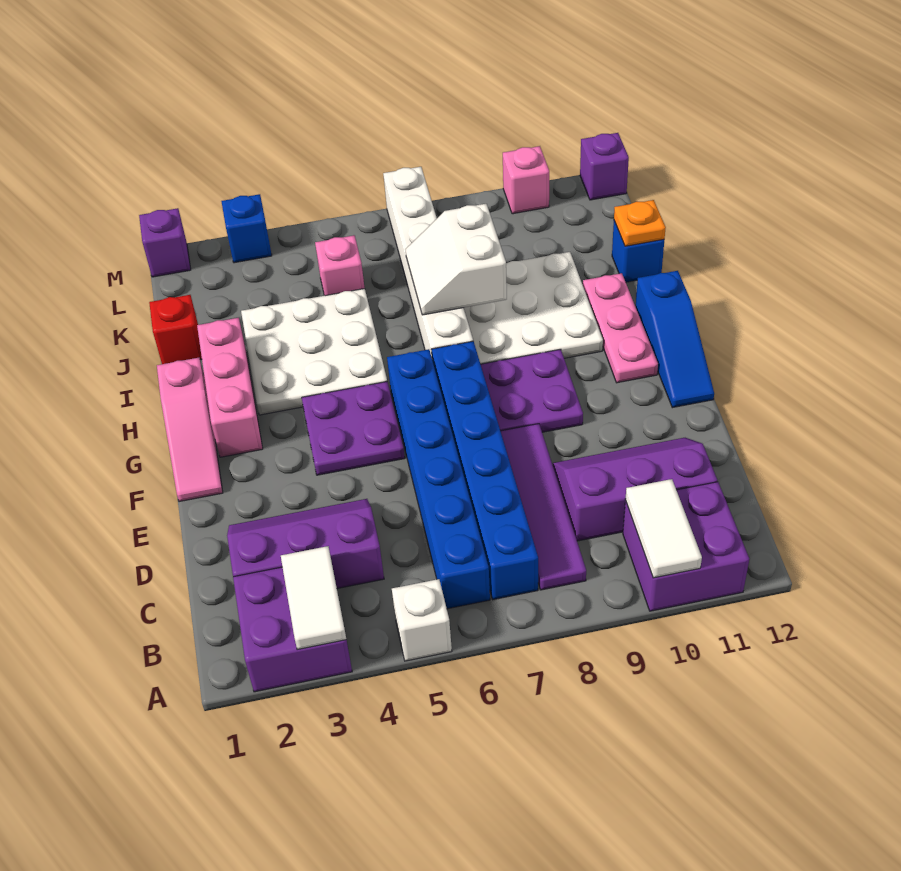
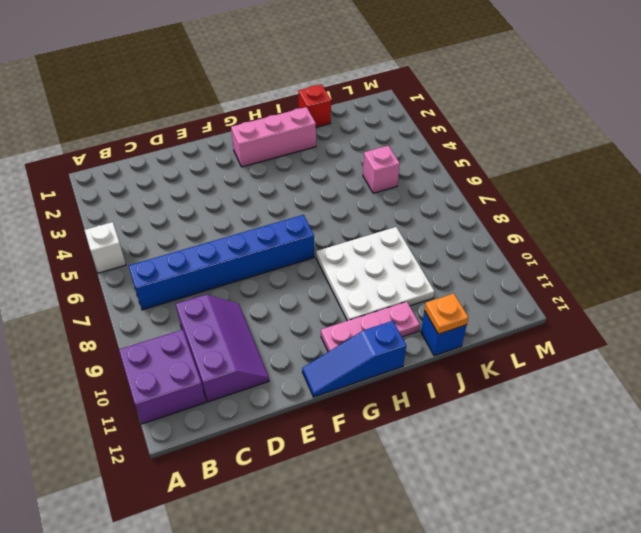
none -> purple brick A2:B3 level 1
none -> blue brick B6:G6 level 1
none -> purple tile B8:E8 level 1

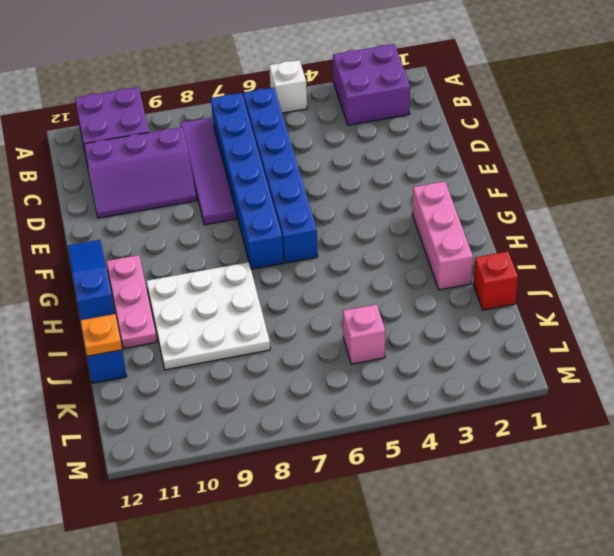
none -> purple slope C2:D4 level 1 top C
none -> pink slope F1:H1 level 1 top H
none -> purple plate F4:G5 level 1

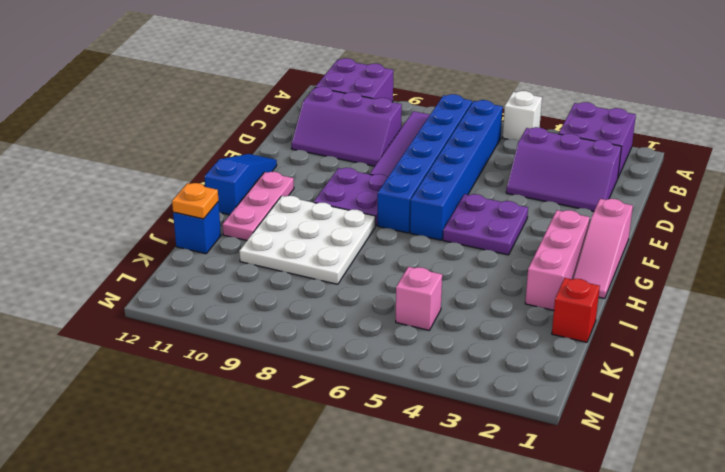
pink slope F1:H1 level 1 top F -> pink slope F1:H1 level 1 top H
none -> white plate H3:J5 level 1
none -> white brick H7:M7 level 1
none -> purple brick M1 level 1

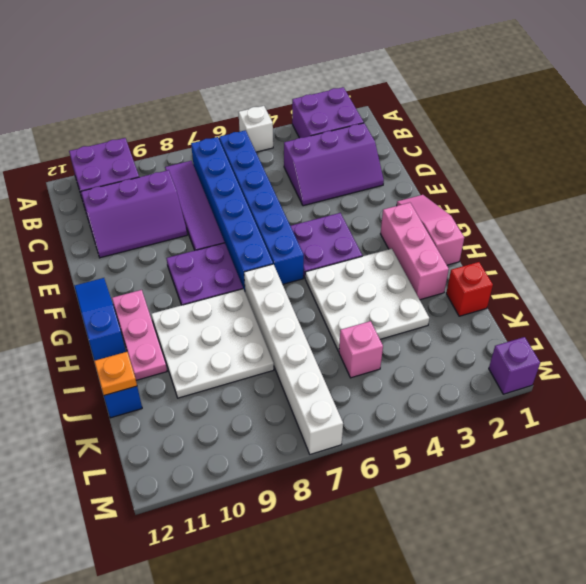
none -> blue brick M3 level 1
none -> pink brick M10 level 1
none -> purple brick M12 level 1

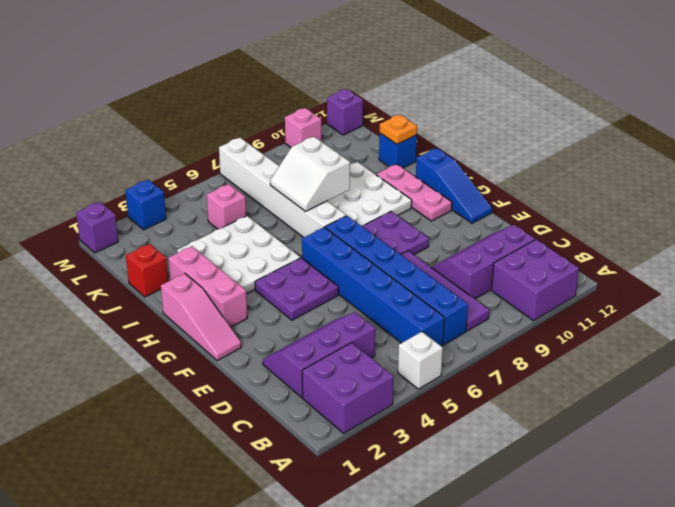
none -> white tile A3:B3 level 2
none -> white tile A10:B10 level 2

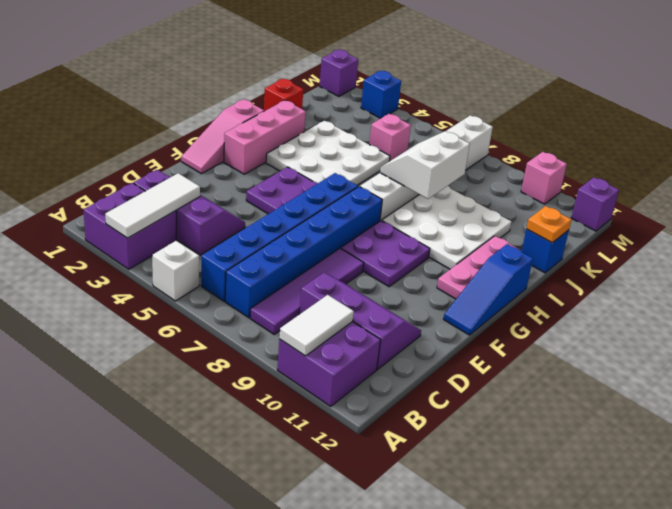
white tile A3:C3 level 2 -> white tile A3:B3 level 2

